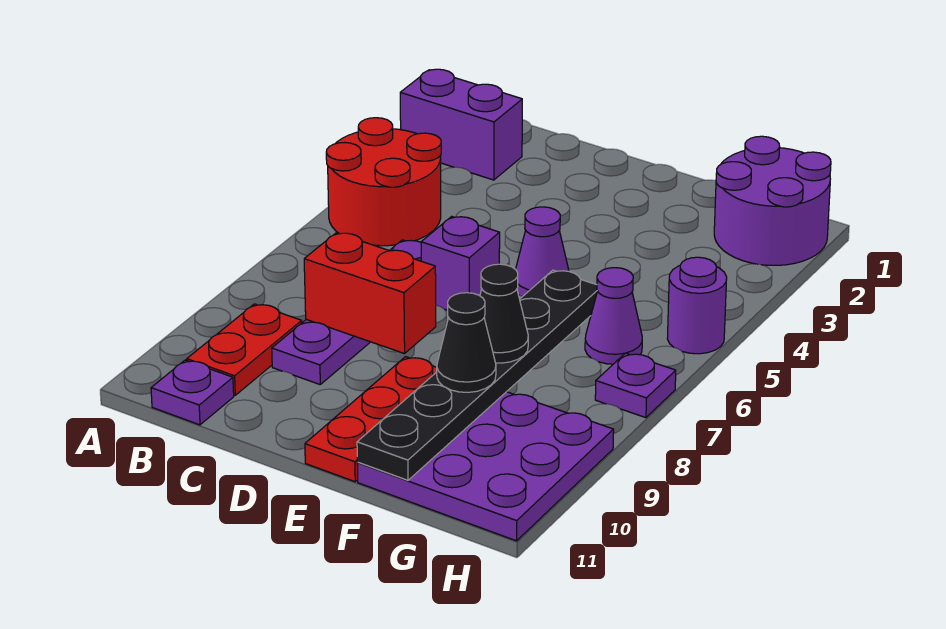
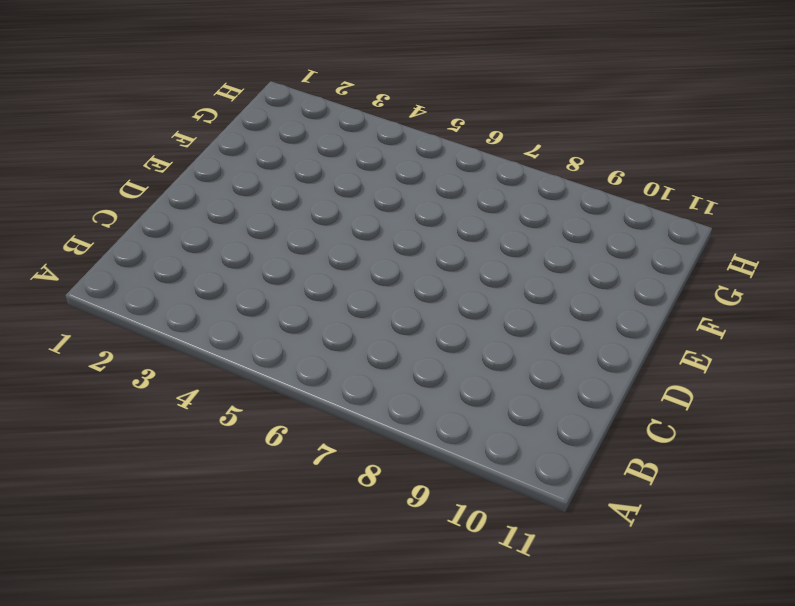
none -> purple brick A2:B2 level 1
none -> red round brick A4:B5 level 1
none -> red plate B9:B10 level 1

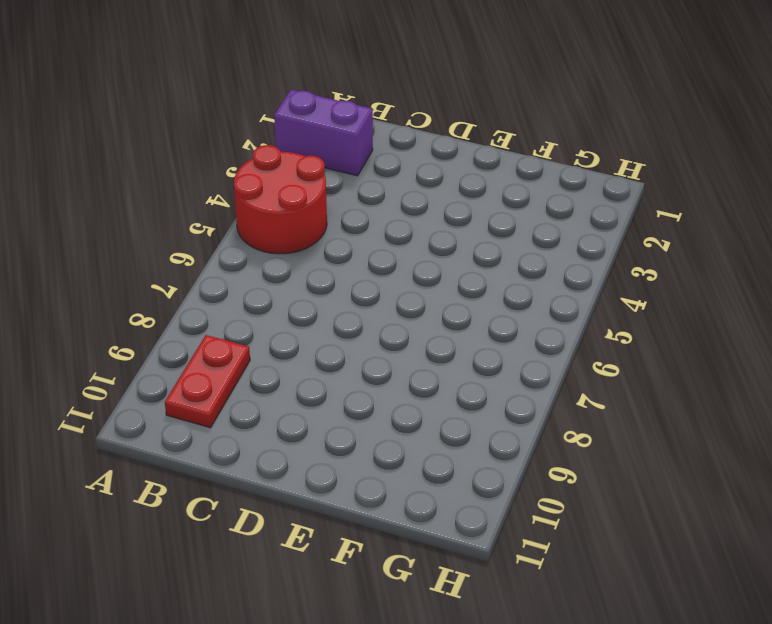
none -> purple plate B11 level 1
none -> purple plate C6:C9 level 1
none -> purple brick D6 level 1

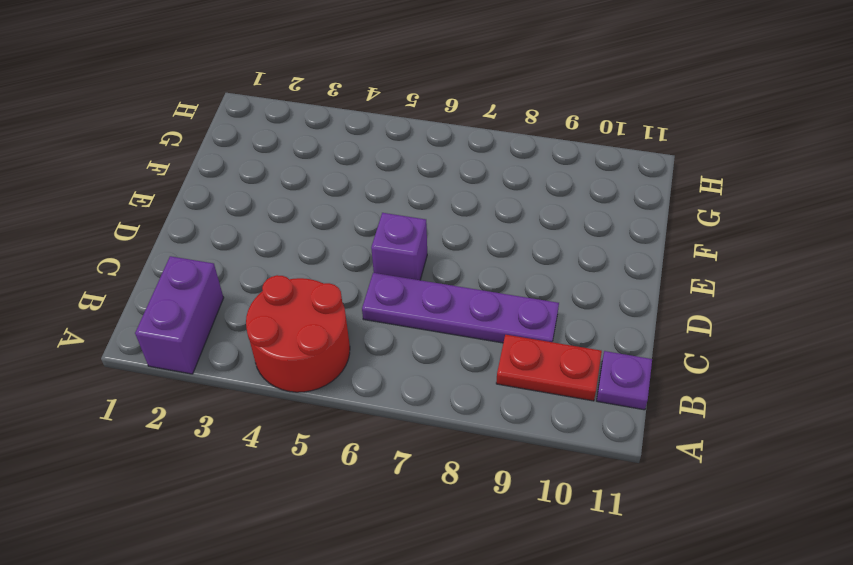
none -> purple cone E5 level 1
none -> red plate E9:E11 level 1
none -> purple plate F9:H11 level 1

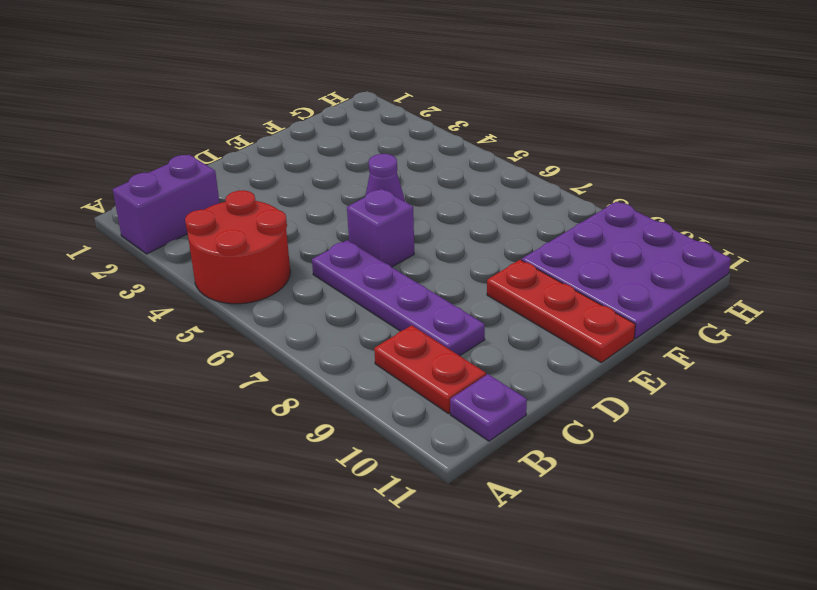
none -> purple round brick G1:H2 level 1
none -> purple cone G6 level 1
none -> purple round brick H5 level 1

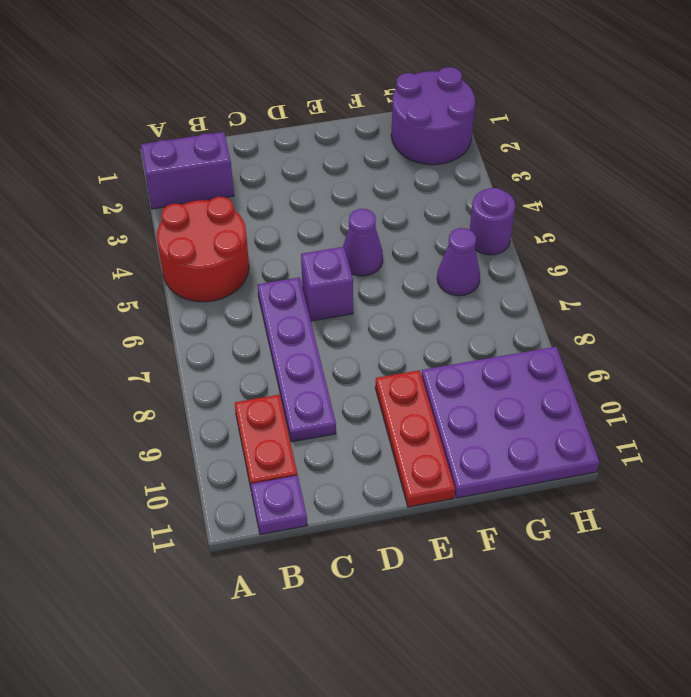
none -> purple plate H7 level 1
none -> red brick C8:D8 level 2
none -> black plate F6:F11 level 2

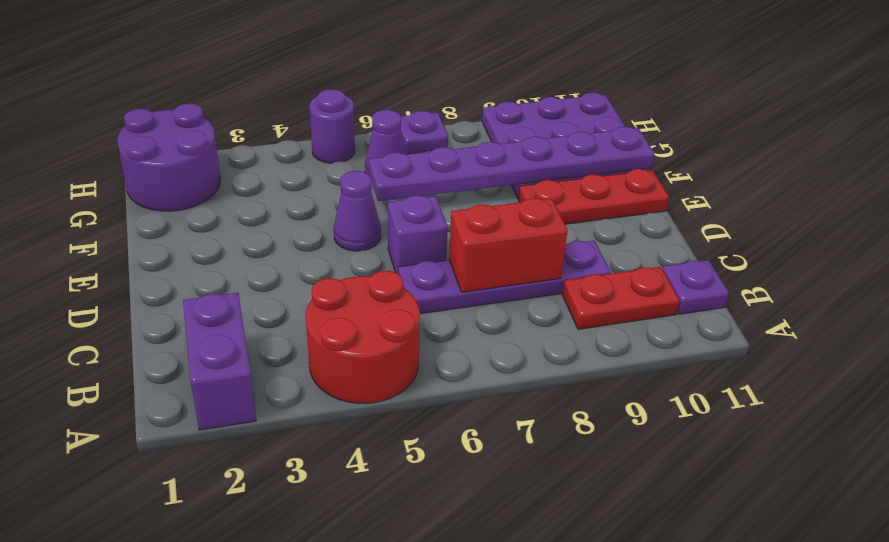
red brick C7:C8 level 2 -> red brick C8:D8 level 2
purple plate F6:F11 level 2 -> black plate F6:F11 level 2
none -> black cone F8 level 3
none -> black cone F9 level 3

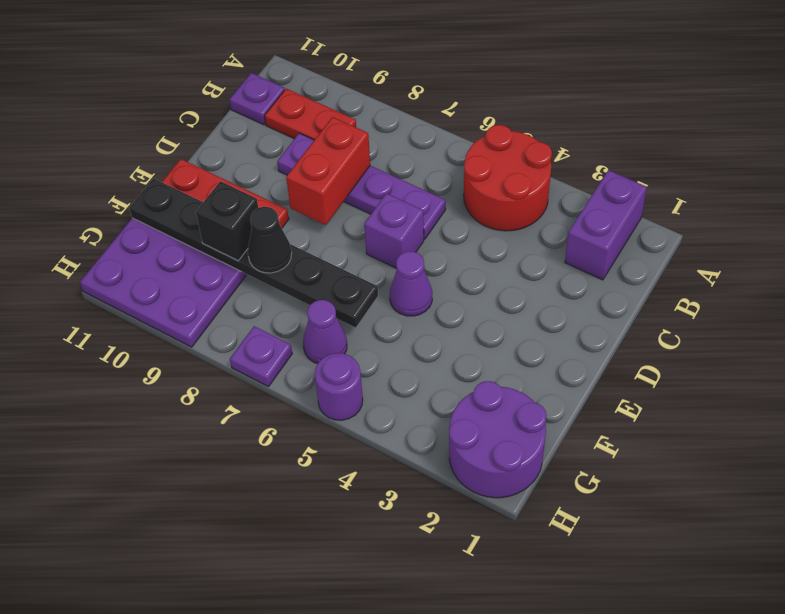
black brick F9 level 3 -> black cone F9 level 3

